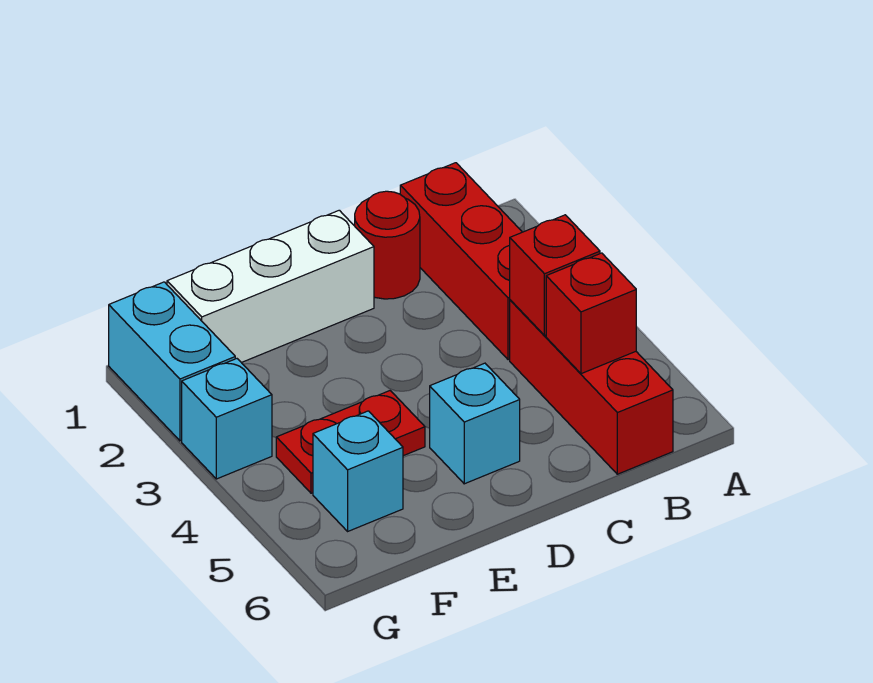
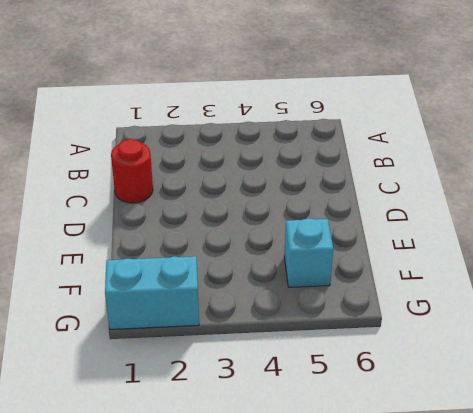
none -> red brick B1:B3 level 1
none -> red brick B4:B6 level 1

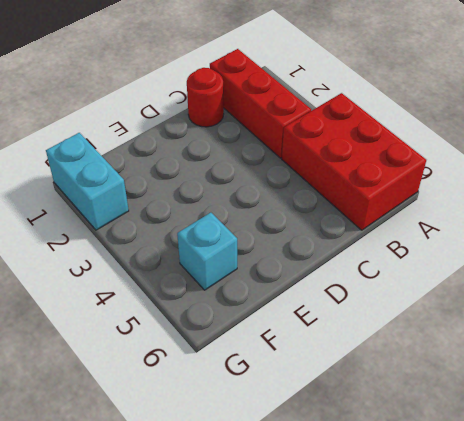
red brick A4:B6 level 1 -> red brick B4:B6 level 1
none -> white brick D1:F1 level 1
none -> cyan brick D5 level 1

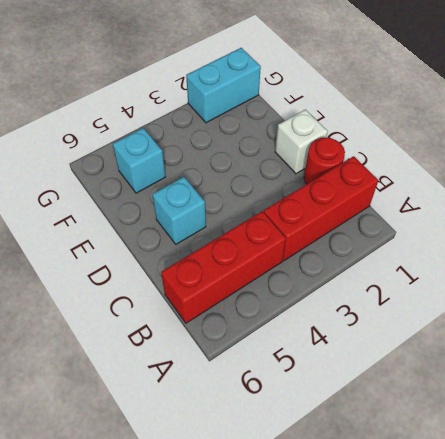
white brick D1 level 1 -> white brick D1:F1 level 1
none -> red plate E4:F4 level 1
none -> cyan brick G3 level 1

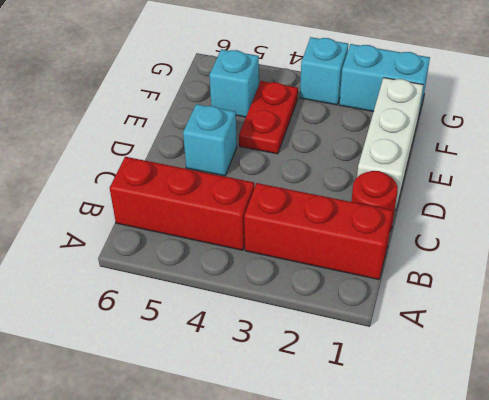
none -> red brick B4 level 2
none -> red brick B5 level 2

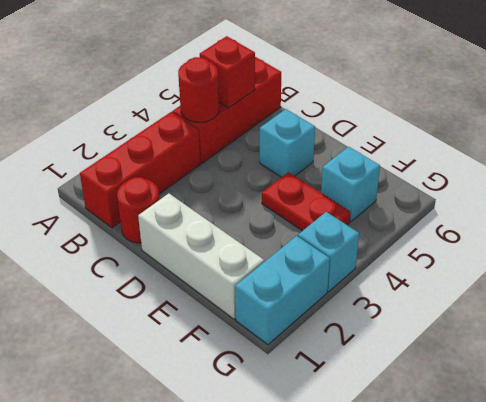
red round brick B4 level 2 -> red brick B4 level 2

